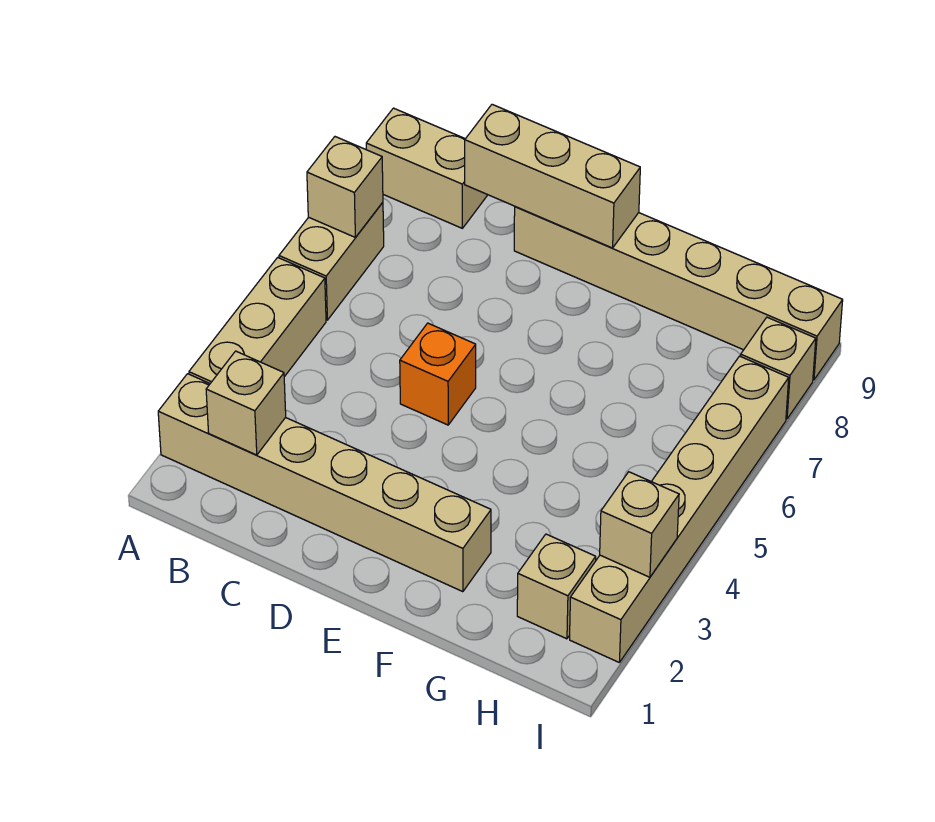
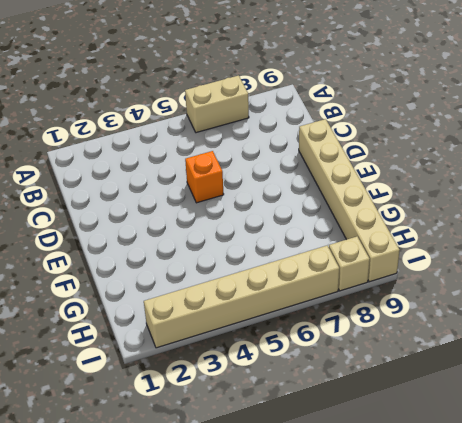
none -> tan brick A2:F2 level 1
none -> tan brick A3:A5 level 1
none -> tan brick A9:B9 level 1

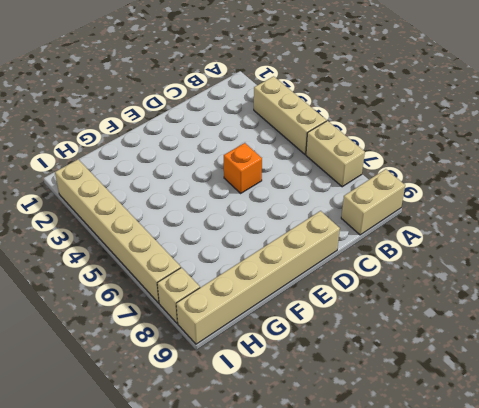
none -> tan brick A2:F2 level 1
none -> tan brick H2 level 1
none -> tan brick A7 level 2

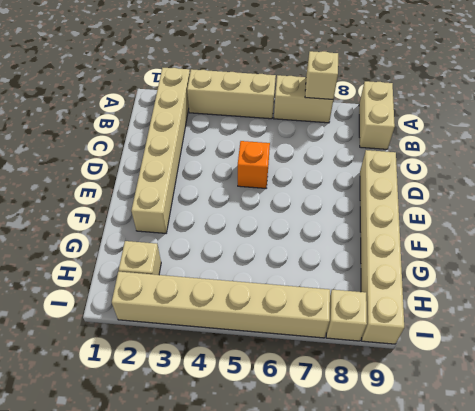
none -> tan brick B2 level 2
none -> tan brick C9:E9 level 2
none -> tan brick I3 level 2

